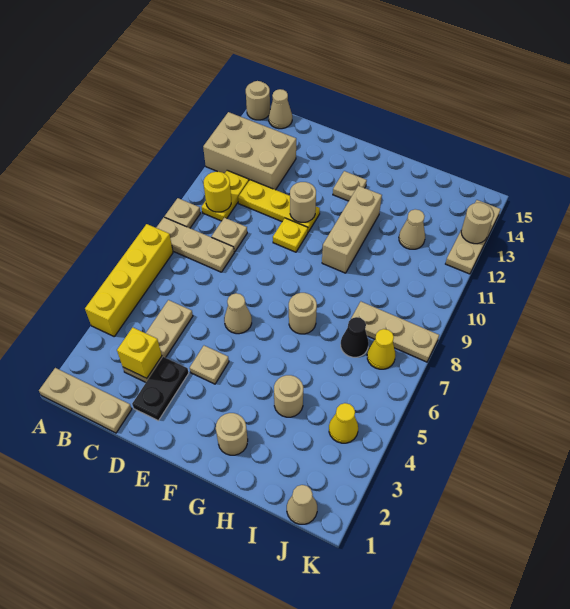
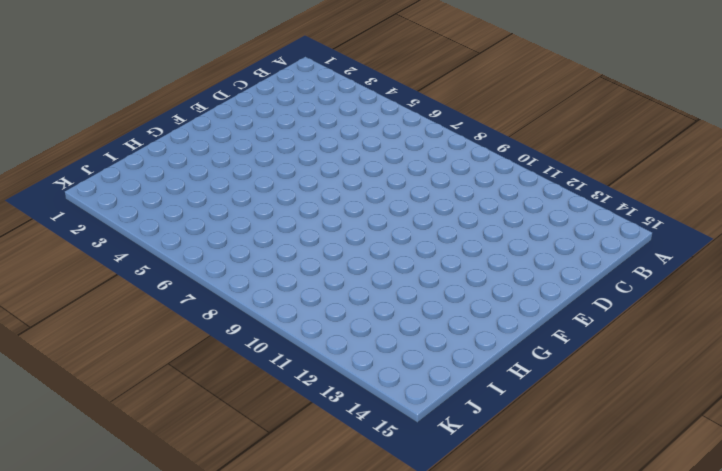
none -> tan plate A1:C1 level 1
none -> yellow brick A4:A7 level 1
none -> tan plate A8:C8 level 1
none -> tan plate A9 level 1

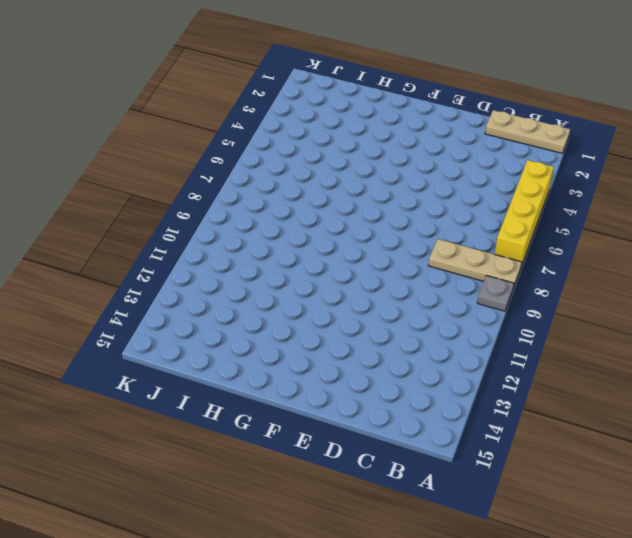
grey plate A9 level 1 -> tan plate A9 level 1
none -> tan brick A12:C13 level 1
none -> tan round brick A15 level 1
none -> yellow plate B10:B11 level 1
none -> tan cone B15 level 1

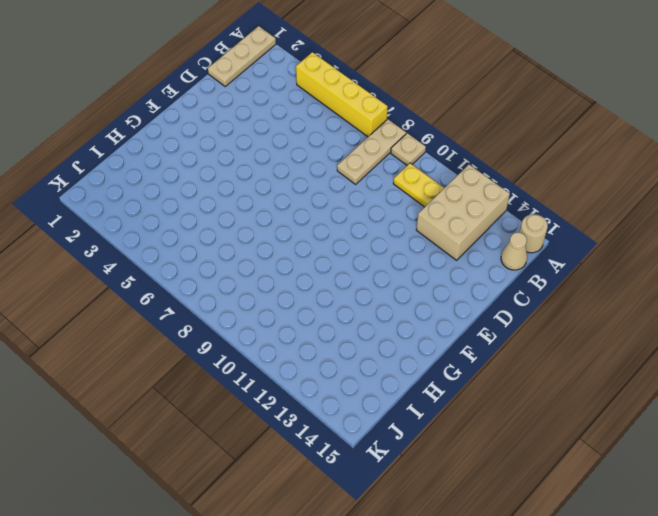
none -> tan plate C3:C5 level 1
none -> tan plate C9 level 1
none -> yellow plate C11:E11 level 1
none -> black plate D2:D3 level 1

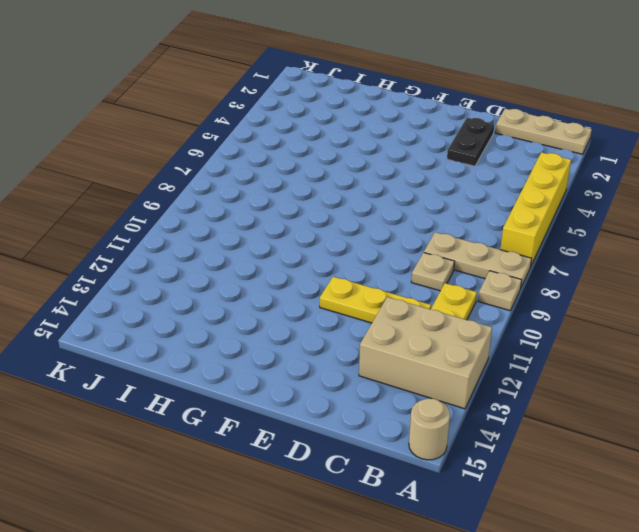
none -> tan cone B15 level 1
none -> tan plate C3:C5 level 1
none -> tan plate E4 level 1
none -> tan cone E6 level 1

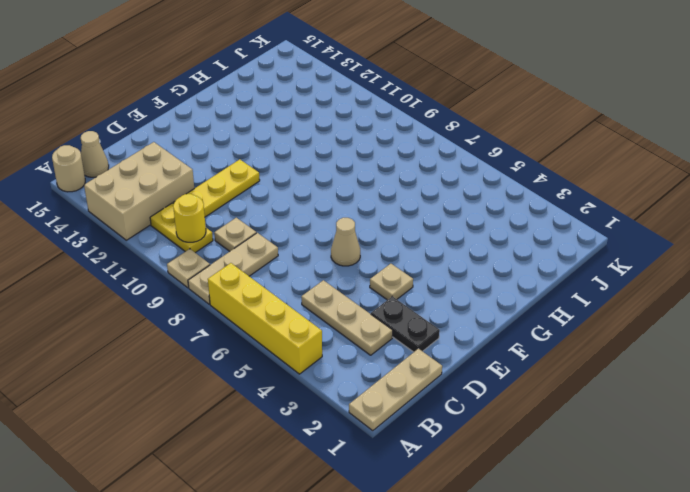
none -> yellow plate E10 level 1
none -> tan plate F13 level 1
none -> tan round brick G2 level 1
none -> tan round brick G7 level 1

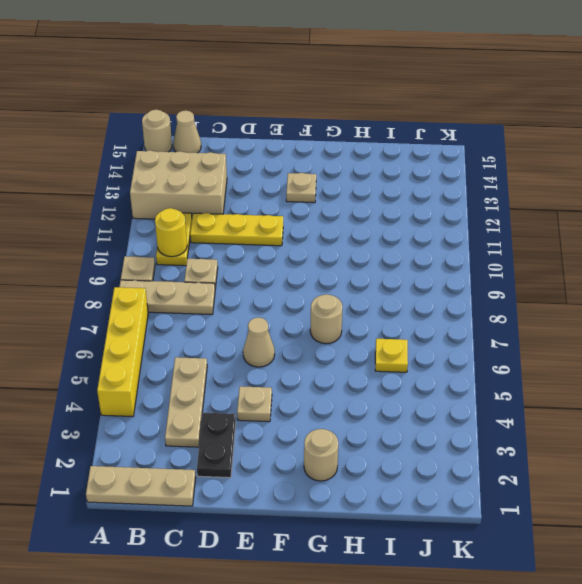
yellow plate I6 level 1 -> yellow plate E10 level 1
none -> tan brick G10:G12 level 1
none -> tan round brick H4 level 1
none -> black cone I7 level 1
none -> tan plate I8:K8 level 1

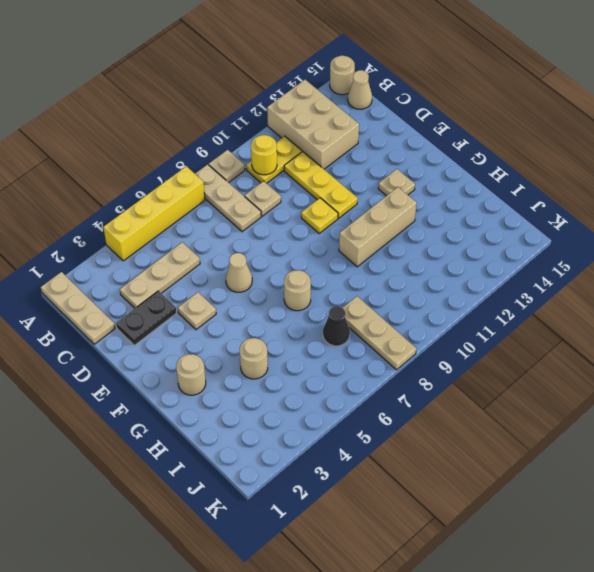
none -> tan cone I12 level 1
none -> tan cone J1 level 1
none -> yellow cone J4 level 1
none -> yellow cone J7 level 1

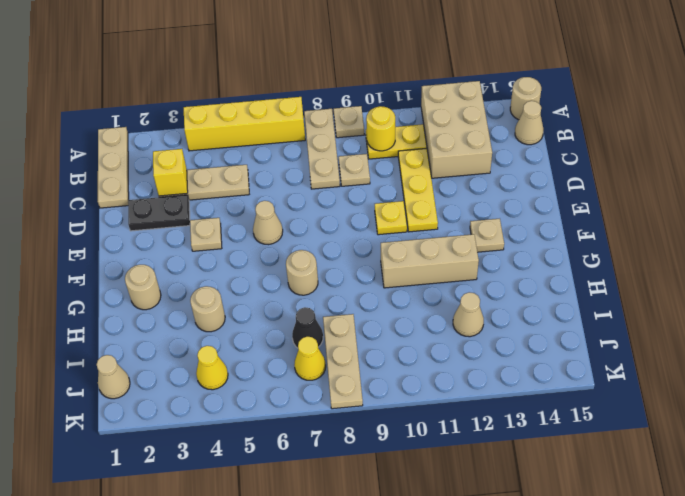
none -> tan plate K12:K14 level 1
none -> tan round brick E11 level 2
none -> tan round brick K13 level 2

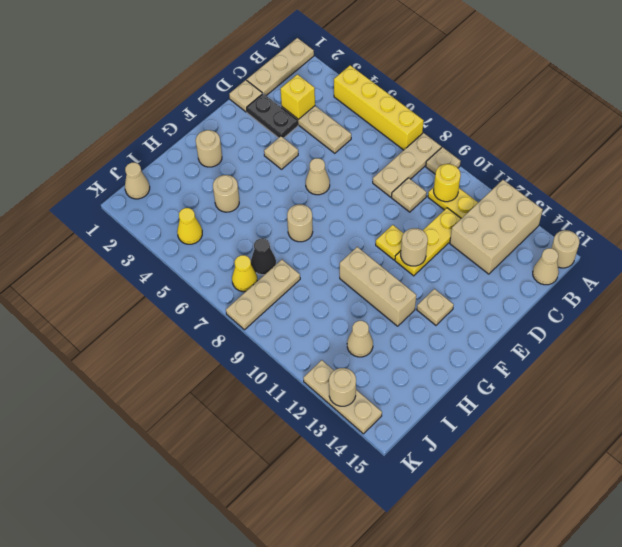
tan plate D1 level 1 -> none

